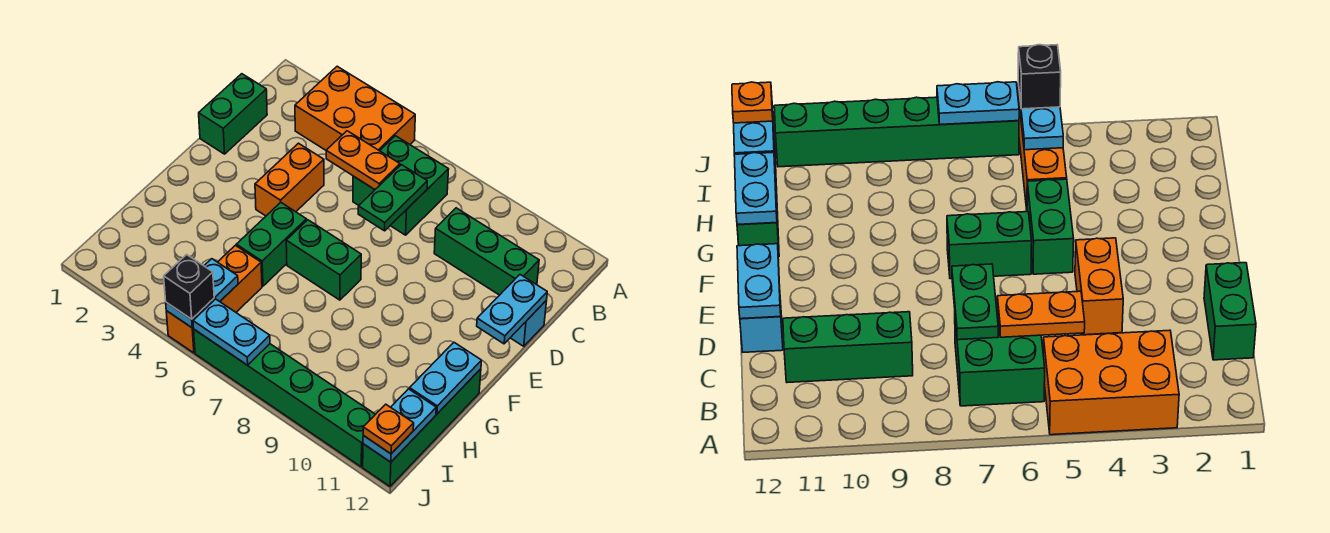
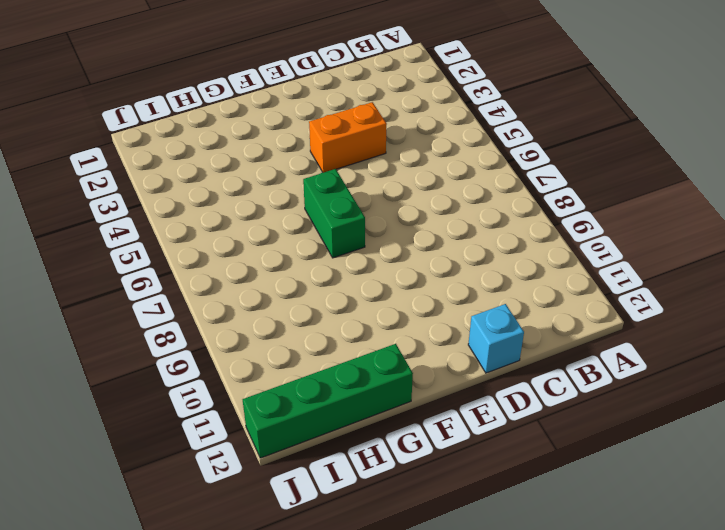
none -> orange brick A3:B5 level 1
none -> green brick B6:C7 level 1
none -> green brick C1:D1 level 1

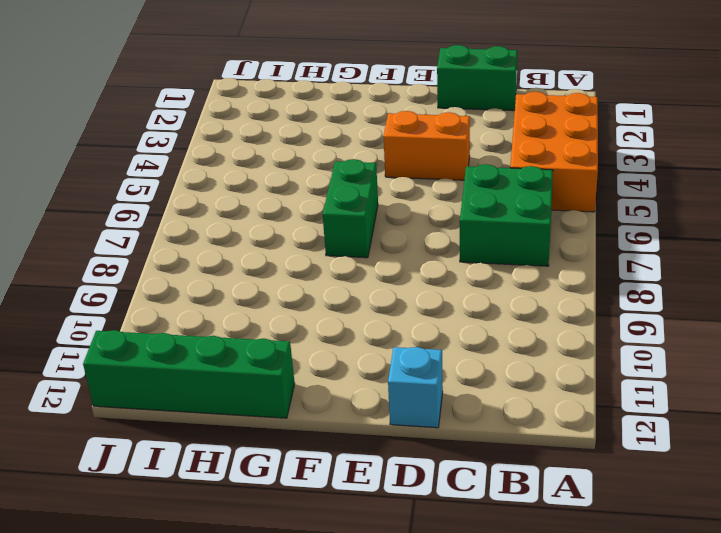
none -> green brick C9:C11 level 1
none -> green brick F5:G5 level 1
none -> orange brick H5:J5 level 1

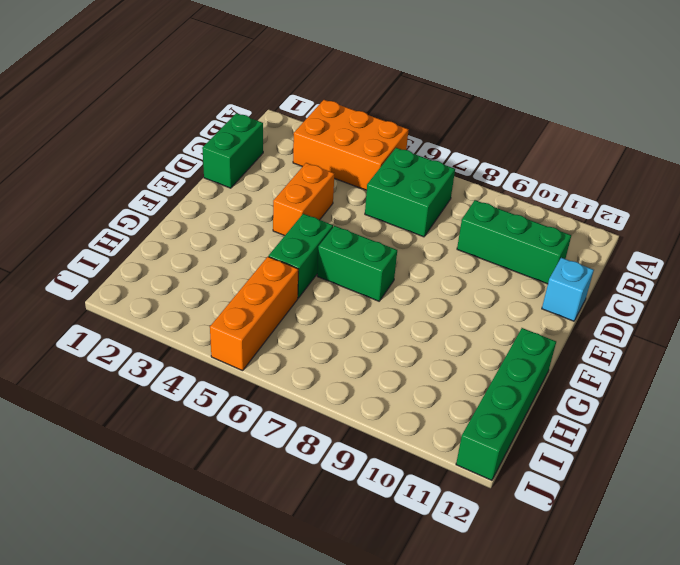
none -> green brick J6:J11 level 1
none -> orange plate C5:C6 level 2
none -> green plate C7:D7 level 2

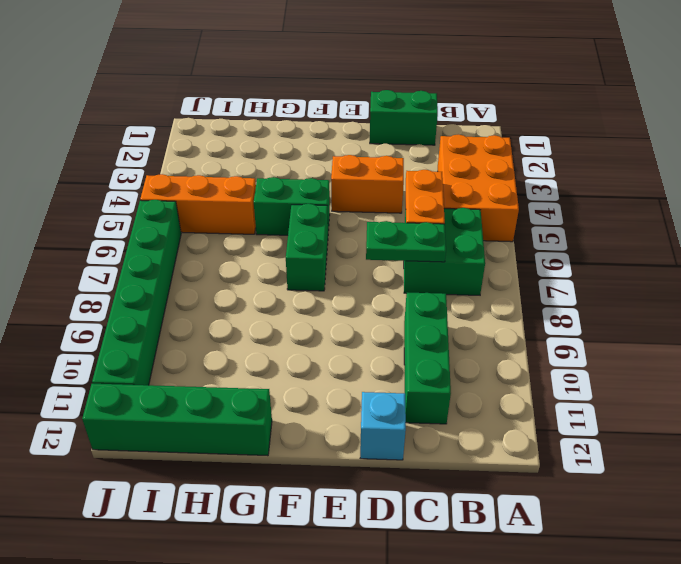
none -> cyan plate D12:E12 level 2
none -> cyan plate G12:H12 level 2
none -> cyan plate I5:J5 level 2

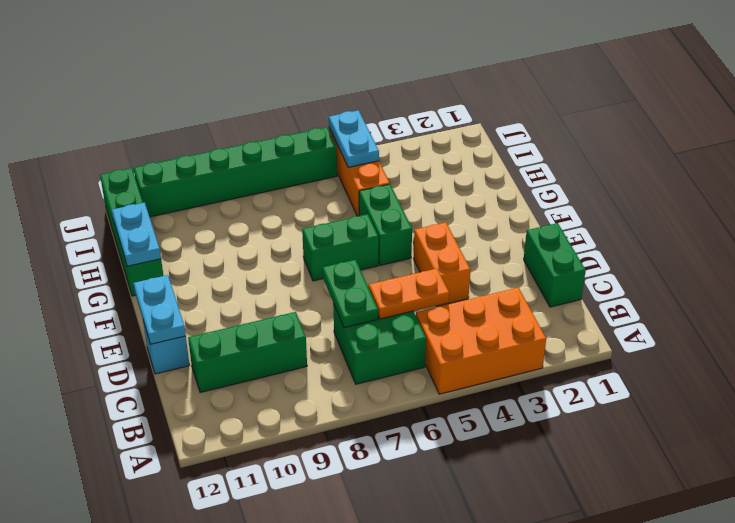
none -> cyan plate I12:J12 level 2
none -> cyan plate J6:J7 level 2
none -> black brick J5 level 3

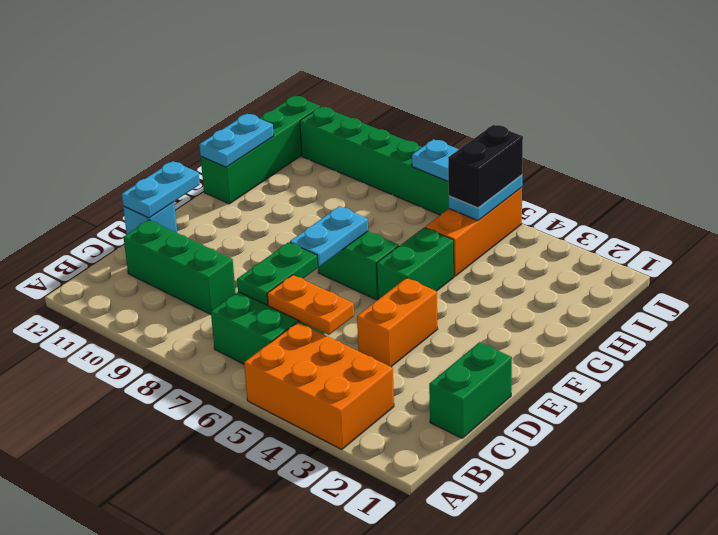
cyan plate E7:F7 level 2 -> cyan plate I12:J12 level 2
black brick I5:J5 level 3 -> black brick J5 level 3
none -> orange plate J12 level 3

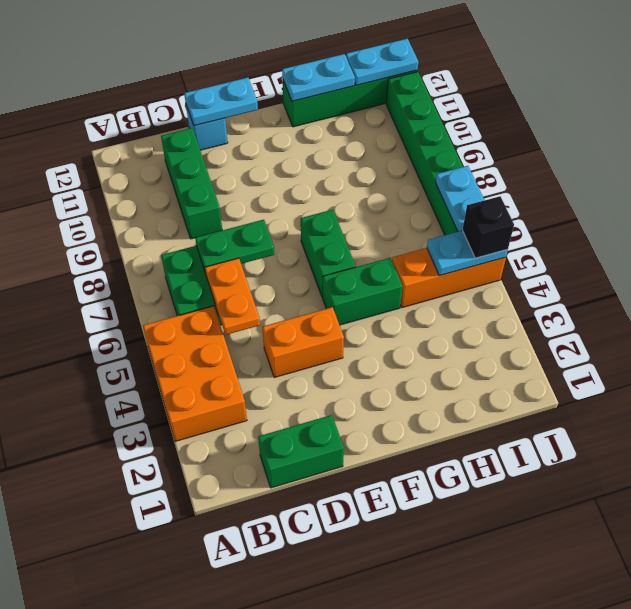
none -> orange plate J12 level 3

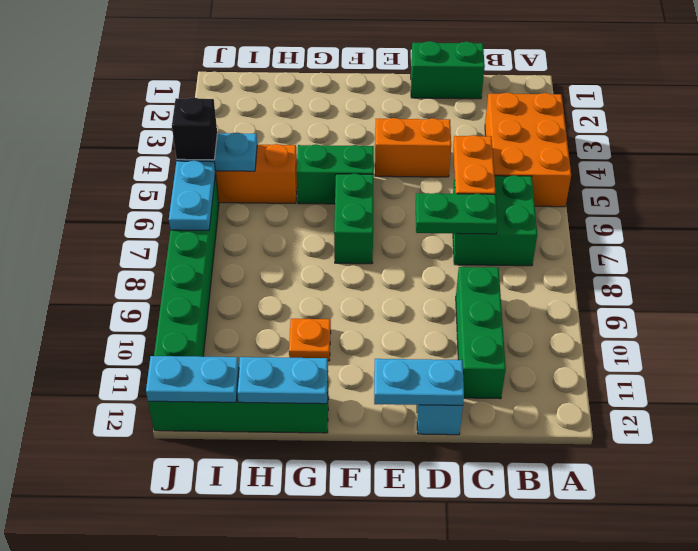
orange plate G10 level 1 -> orange plate J12 level 3

